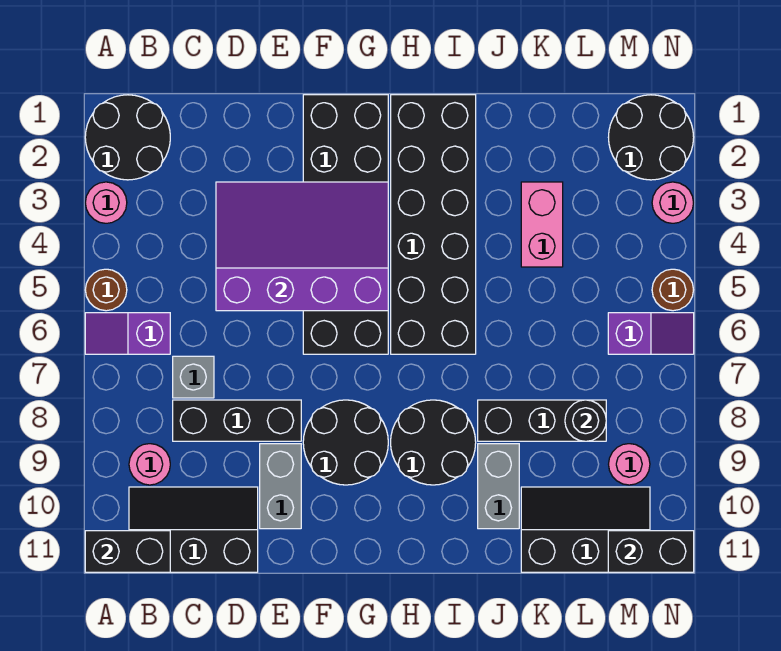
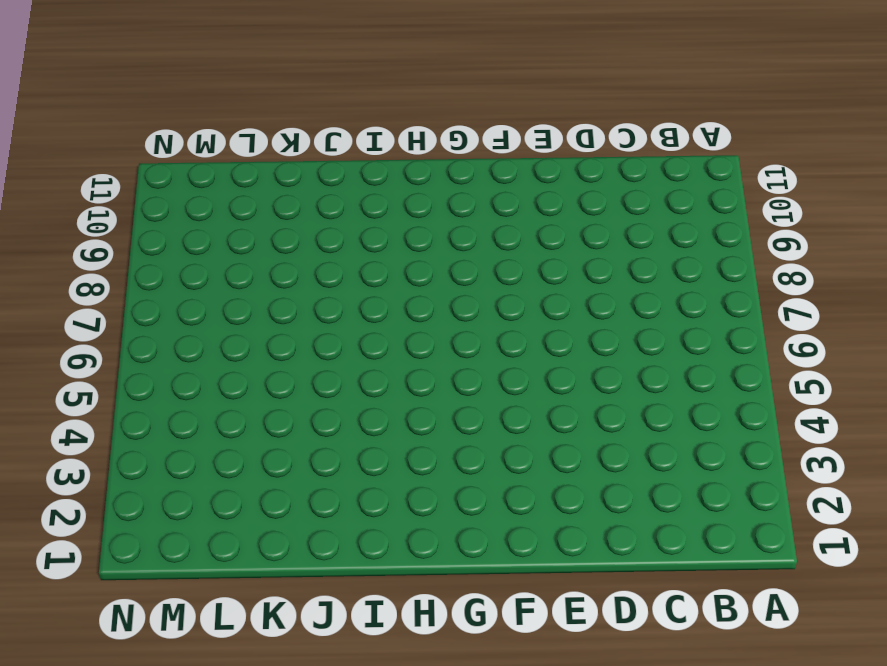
none -> black round brick A1:B2 level 1
none -> pink round brick A3 level 1
none -> brown round brick A5 level 1

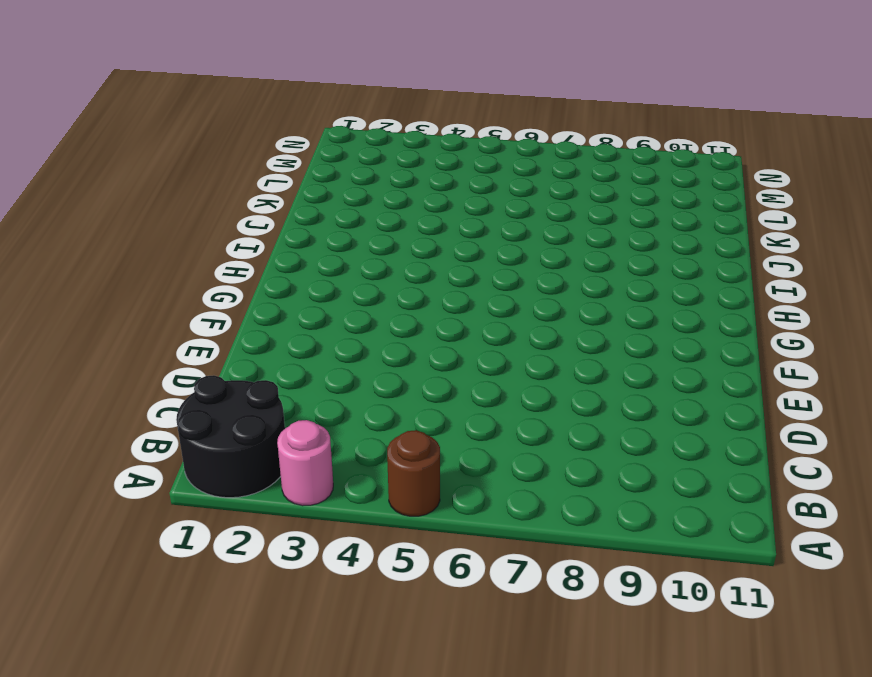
none -> purple slope A6:B6 level 1 top B
none -> pink round brick B9 level 1
none -> black slope B10:D11 level 1 top 11

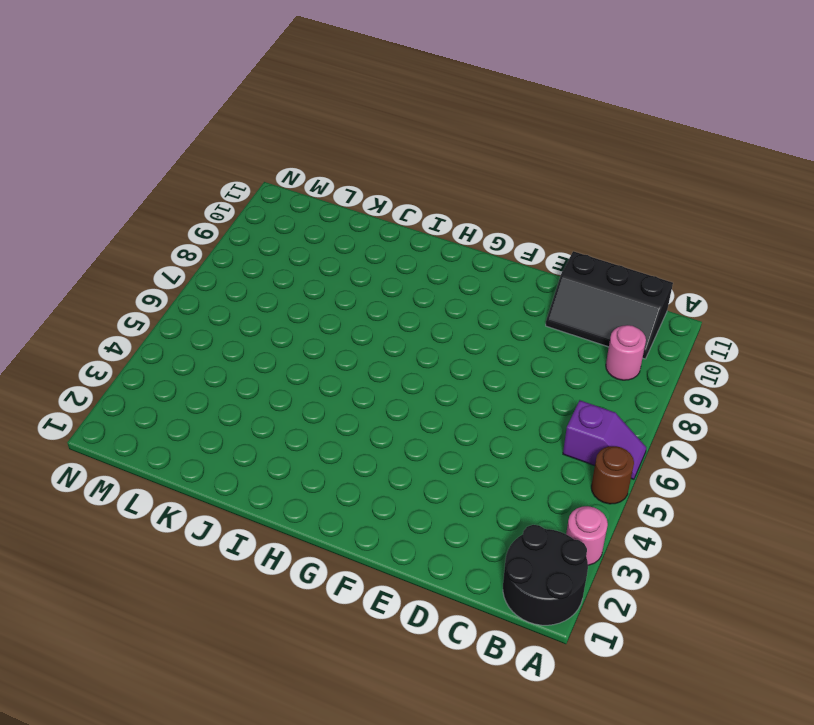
none -> grey brick C7 level 1
none -> black brick C8:E8 level 1
none -> grey brick E9:E10 level 1

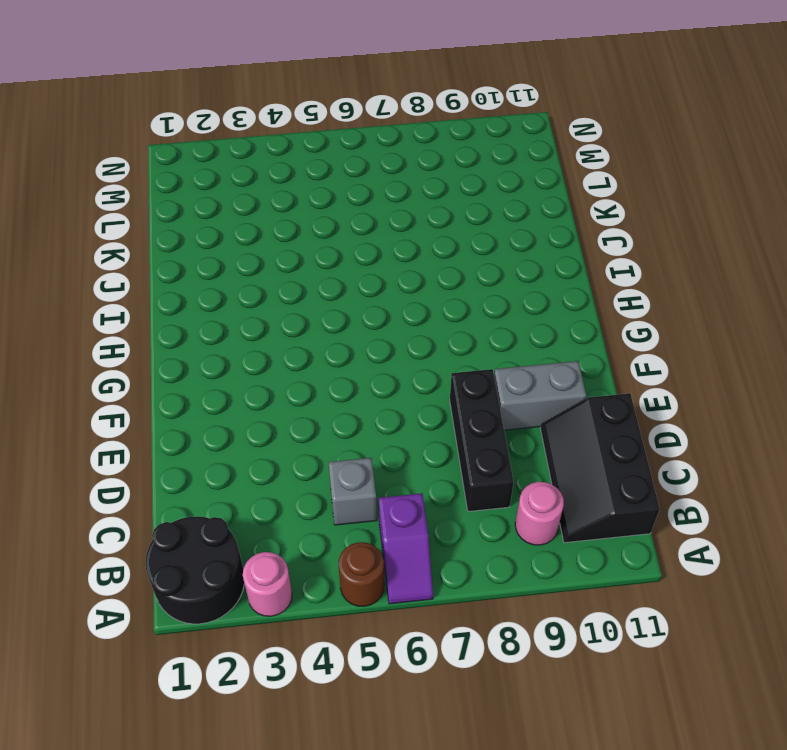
grey brick C5 level 1 -> grey brick C7 level 1
none -> black brick F1:G6 level 1
none -> black round brick F8:G9 level 1
none -> black brick H1:I6 level 1

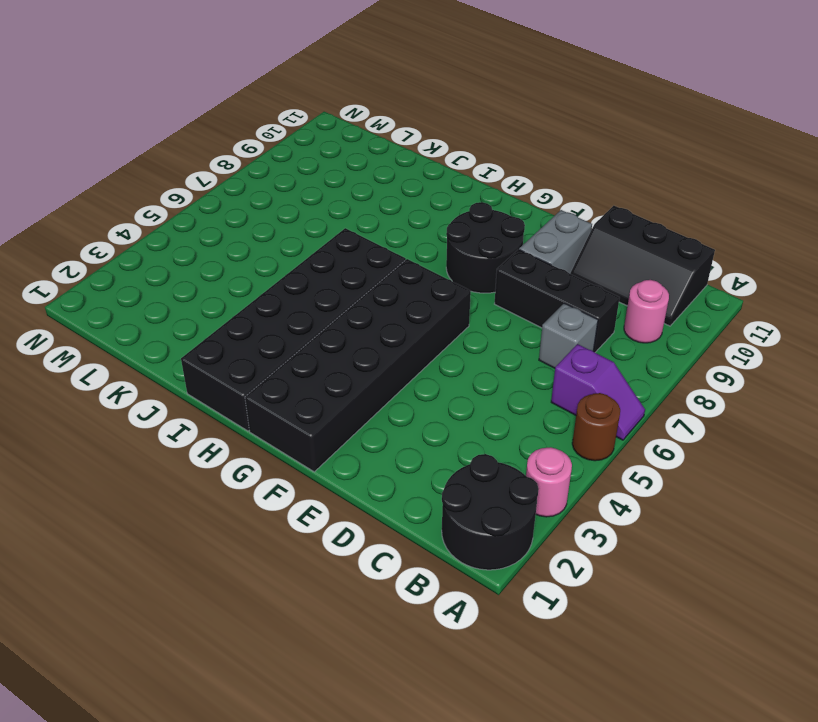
none -> black round brick H8:I9 level 1
none -> black brick J8:L8 level 1
none -> grey brick J9:J10 level 1

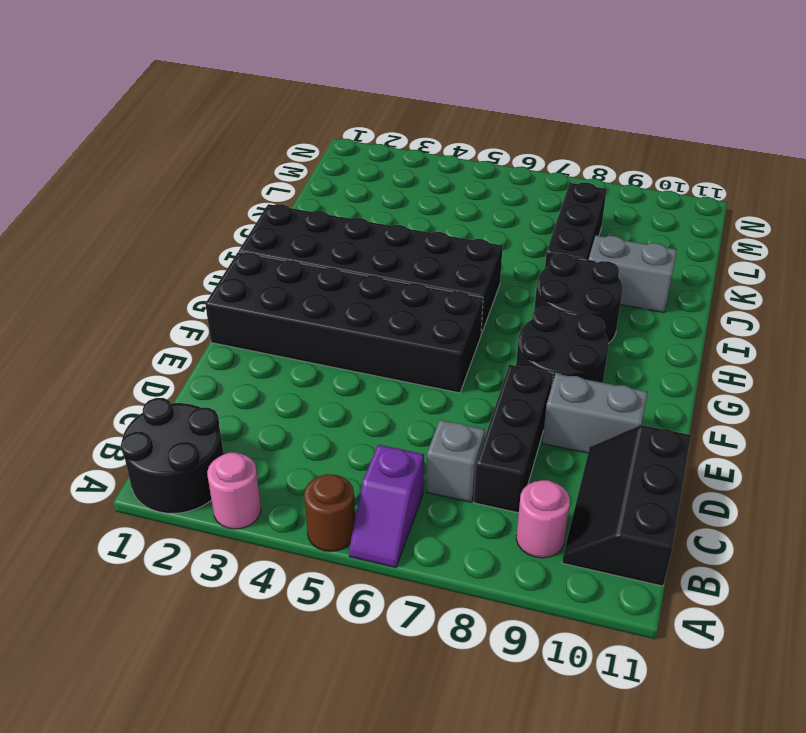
none -> pink brick K3:K4 level 1
none -> black slope K10:M11 level 1 top 11
none -> black round brick M1:N2 level 1

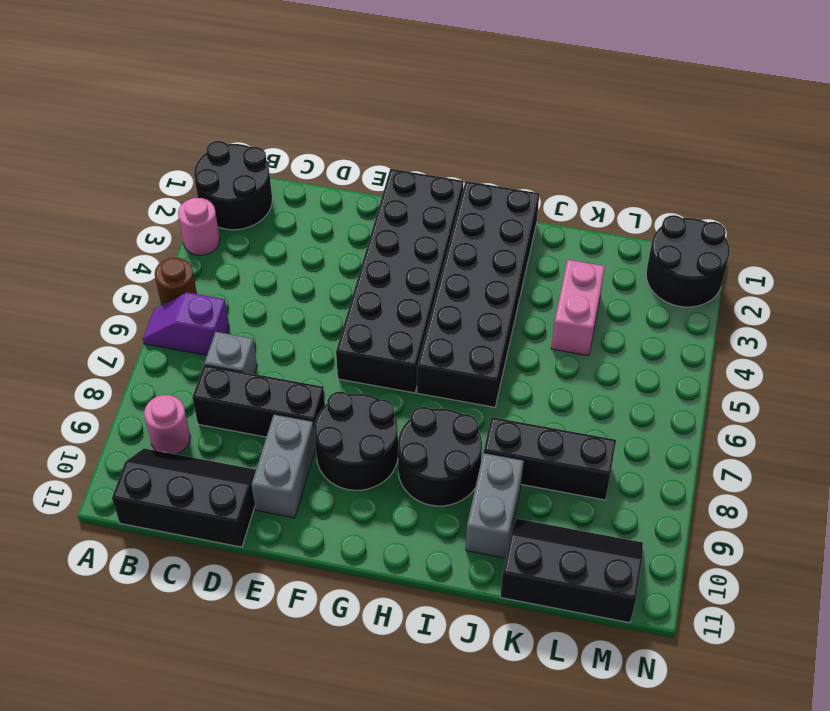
none -> purple slope M6:N6 level 1 top M
none -> pink round brick M9 level 1
none -> pink round brick N3 level 1

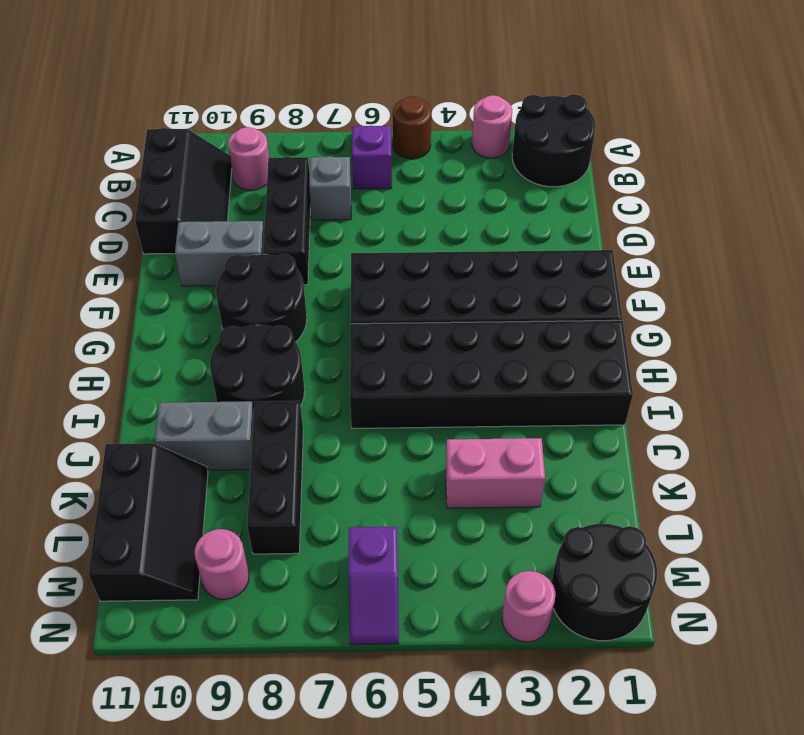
none -> brown round brick N5 level 1
none -> black brick A11:B11 level 2
none -> purple slope D3:G5 level 2 top 5

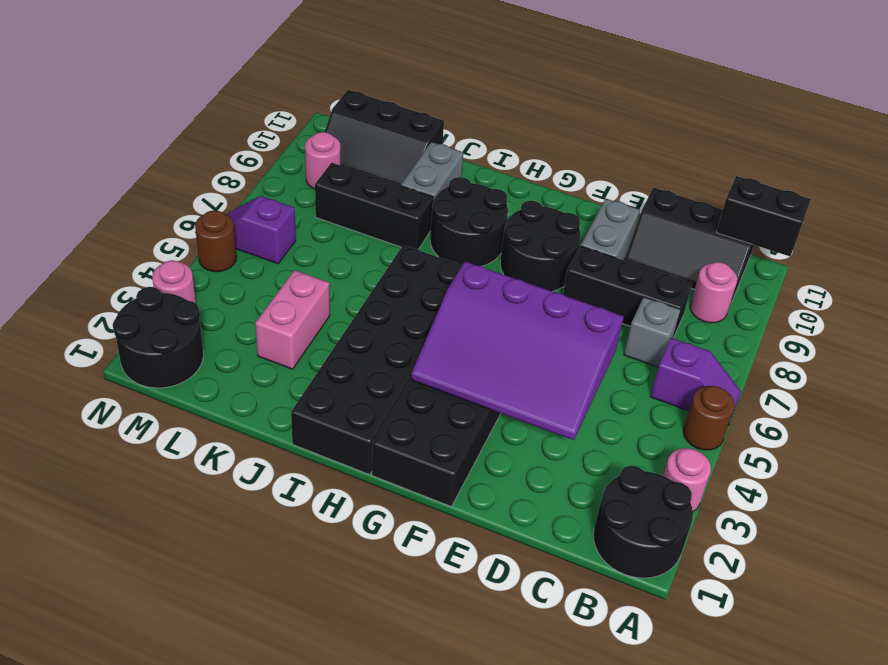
none -> black round brick L8 level 2
none -> black brick M11:N11 level 2

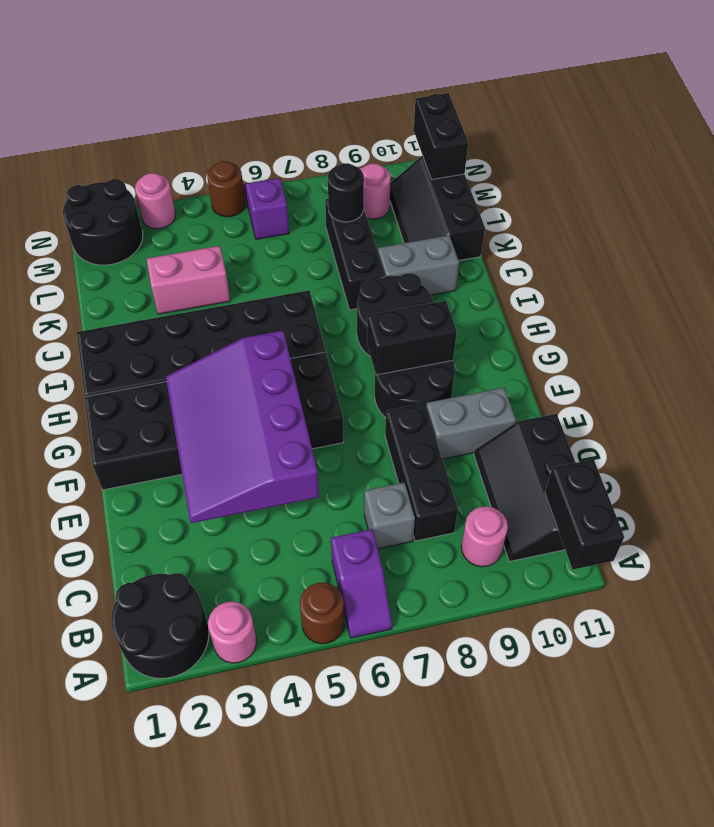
black brick G8:G9 level 2 -> none

